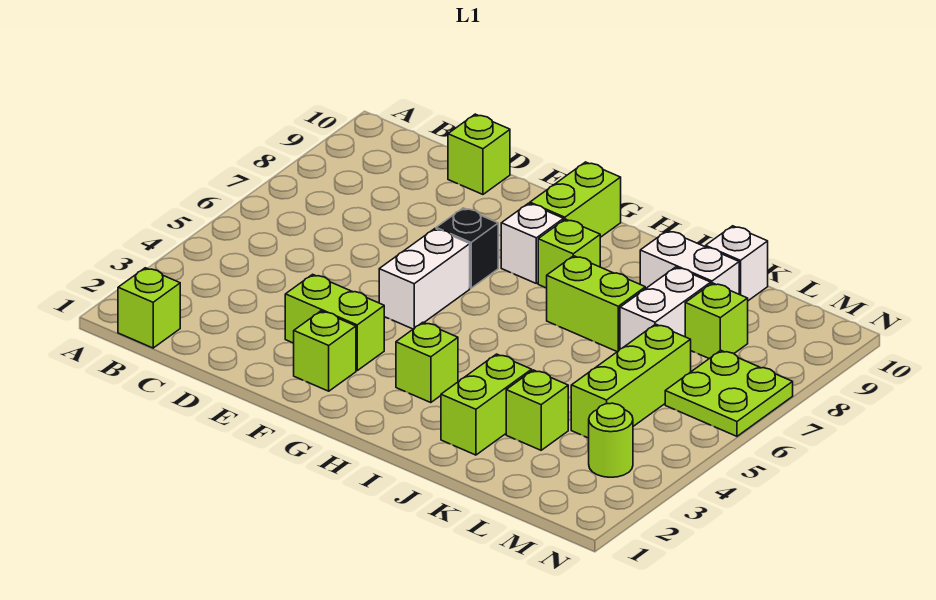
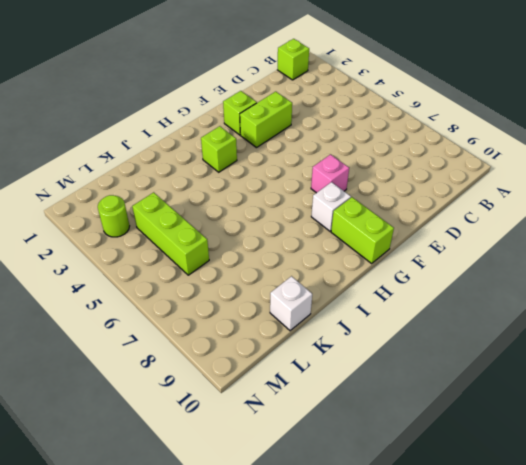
pink brick F7 level 1 -> black brick F7 level 1
none -> lime brick D10 level 1
none -> white brick F5:F6 level 1
none -> lime brick H8 level 1

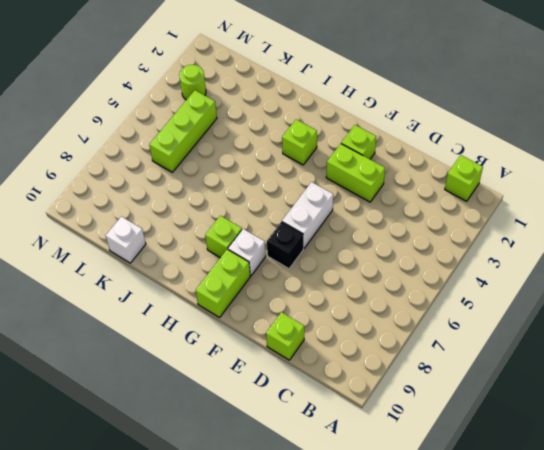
none -> lime brick I7:J7 level 1
none -> lime brick J2:J3 level 1
none -> white brick J9:K9 level 1

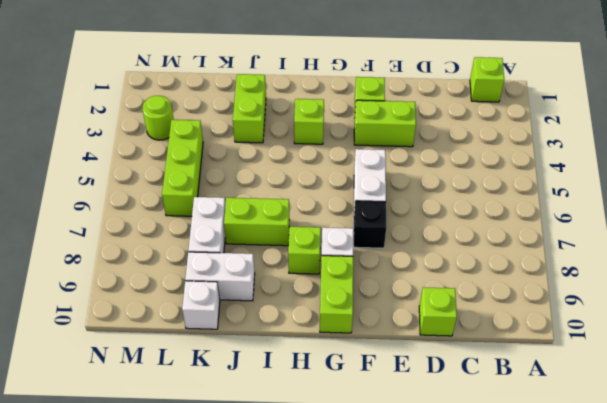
none -> lime brick K3 level 1
none -> lime brick L8 level 1
none -> lime plate M6:N7 level 1

